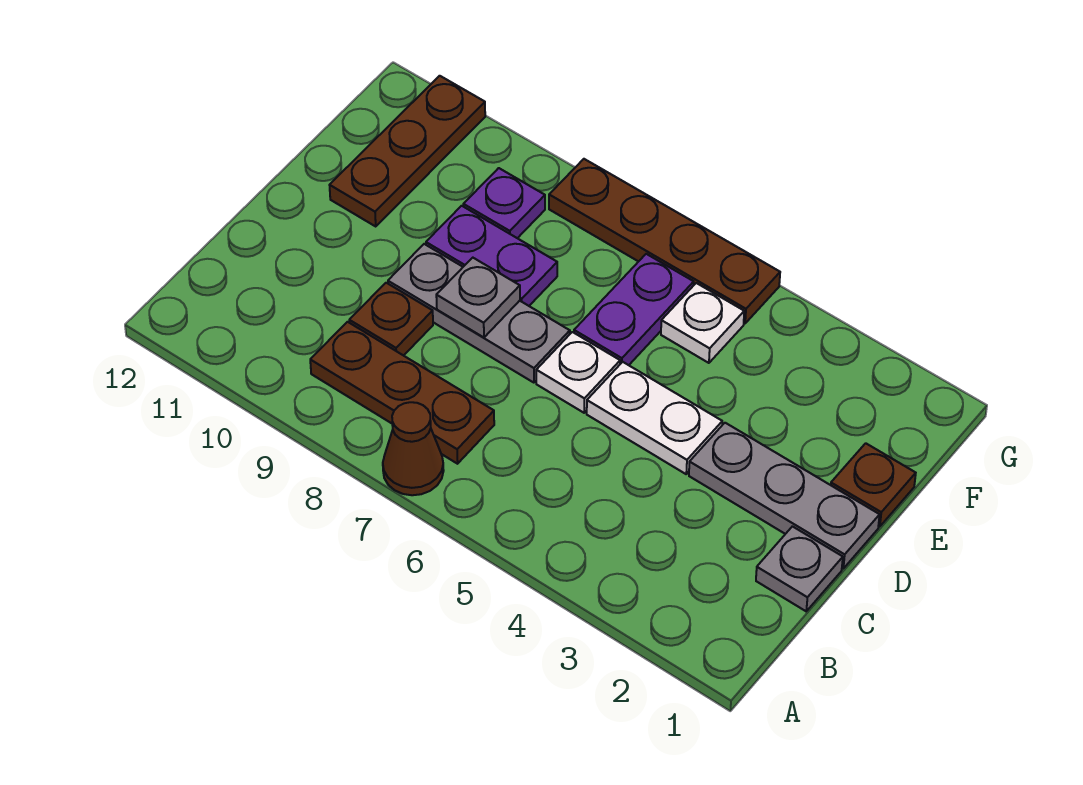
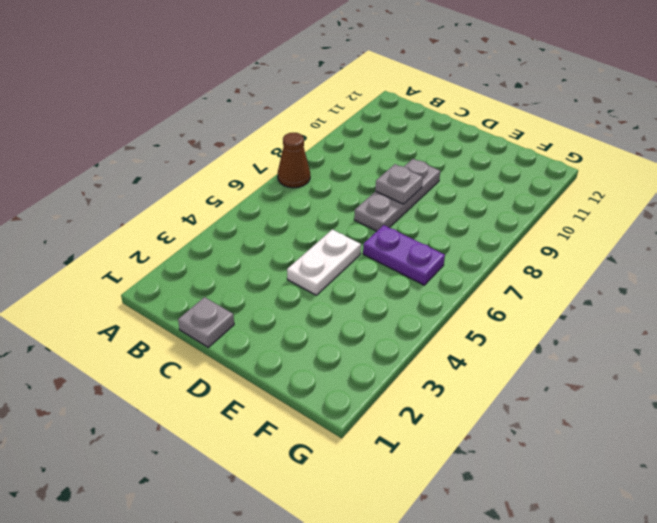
none -> brown plate B7:B9 level 1
none -> brown plate C9 level 1
none -> grey plate D1:D3 level 1

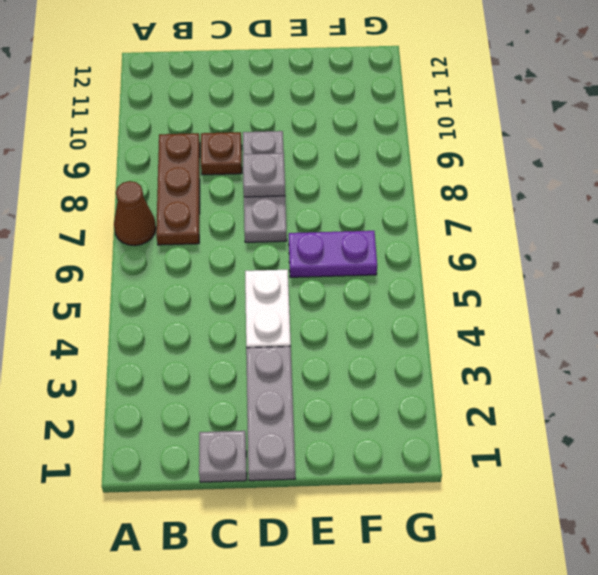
none -> white plate D6 level 1
none -> brown plate E1 level 1
none -> purple plate E8:E9 level 1

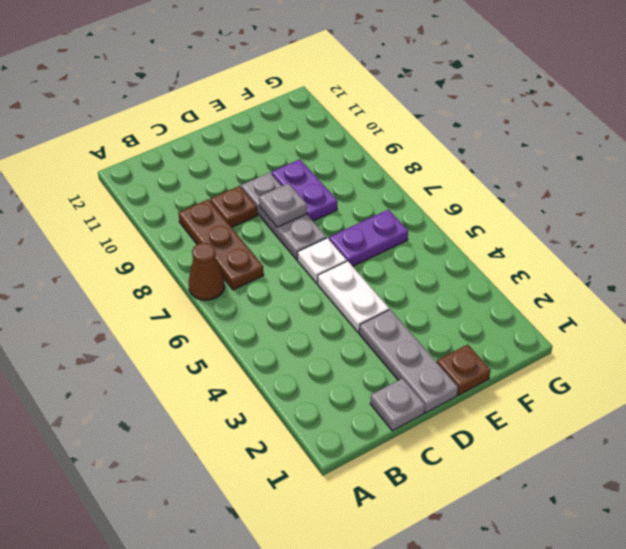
none -> brown plate E11:G11 level 1
none -> white plate F5 level 1
none -> purple plate F9 level 1

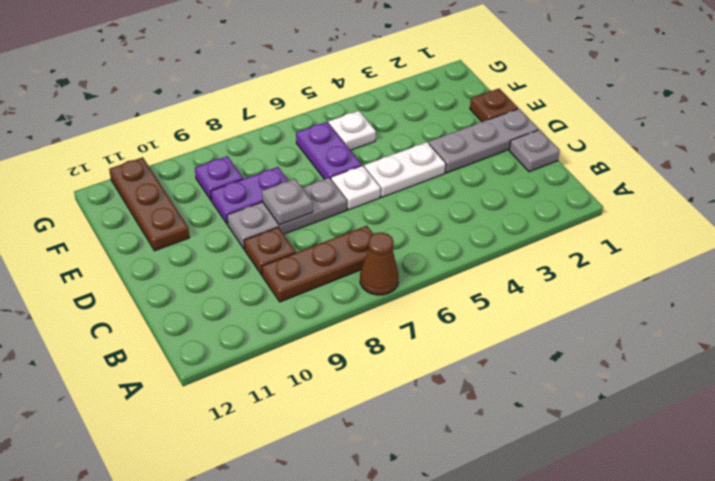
none -> brown plate G5:G8 level 1

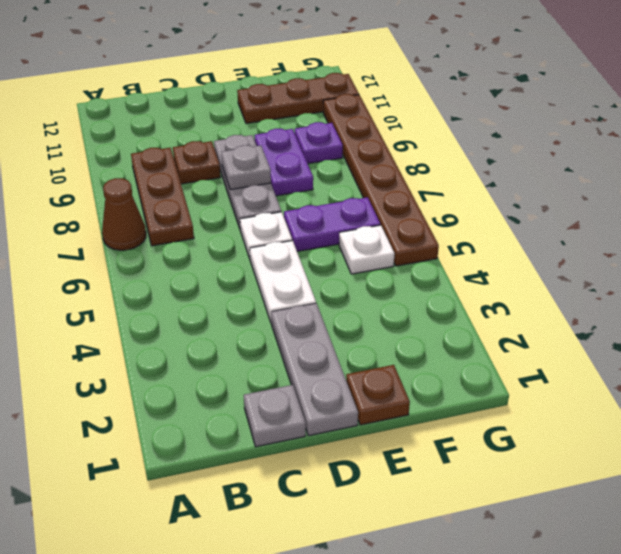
brown plate G5:G10 level 1 -> brown plate G5:G8 level 1

